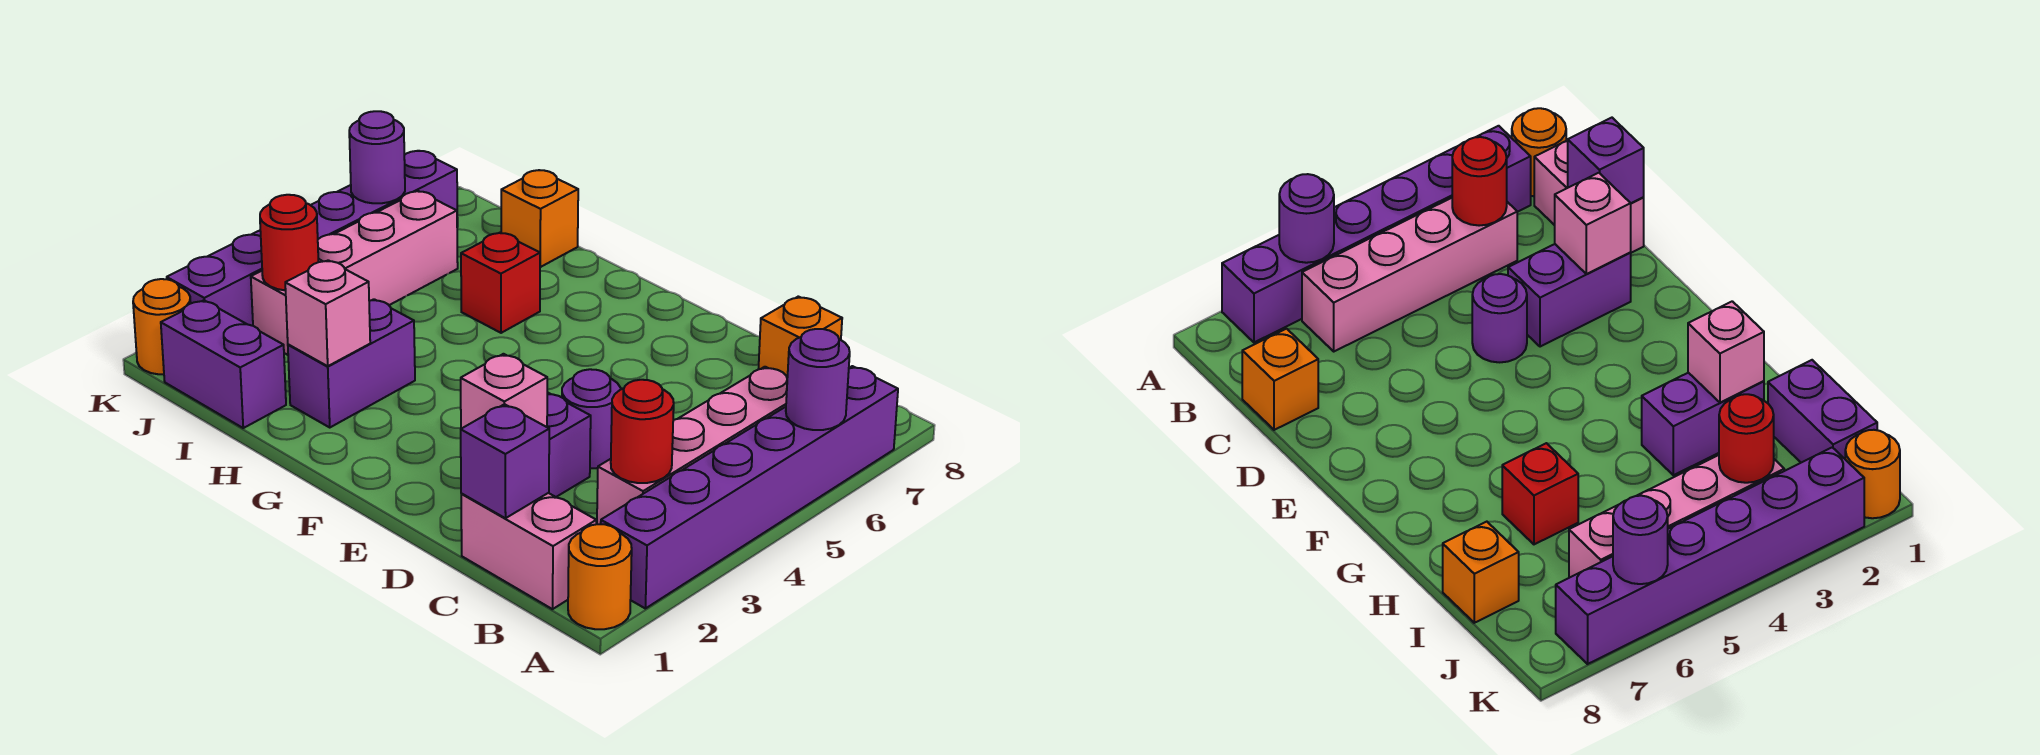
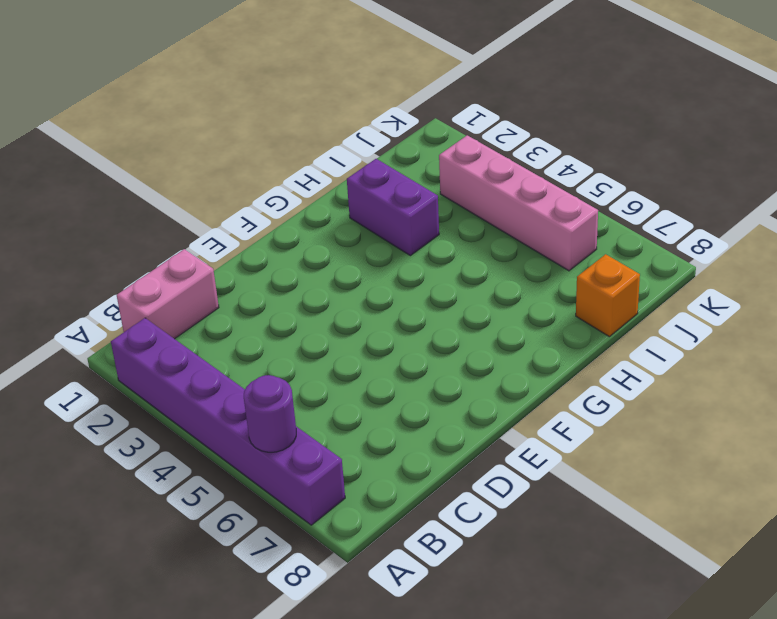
none -> orange round brick A1 level 1
none -> pink brick B3:B6 level 1
none -> orange brick C8 level 1

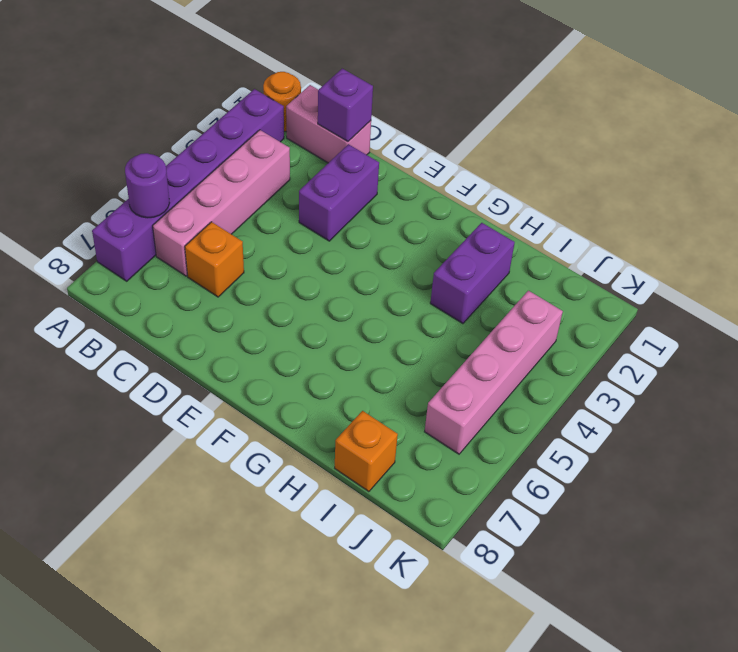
orange brick C6 level 1 -> orange brick C8 level 1
none -> purple round brick D4 level 1
none -> red brick H6 level 1
none -> purple brick I1:J1 level 1

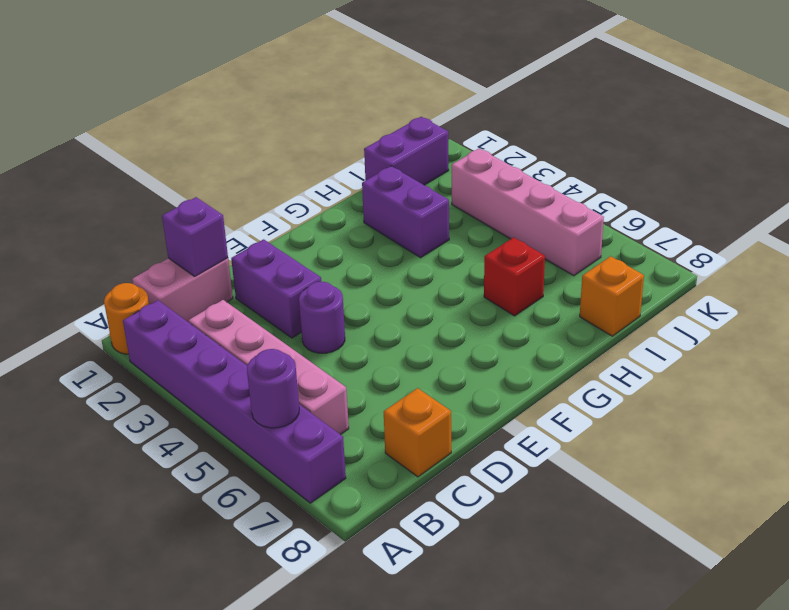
none -> orange round brick K1 level 1
none -> purple brick K2:K7 level 1
none -> red round brick B3 level 2

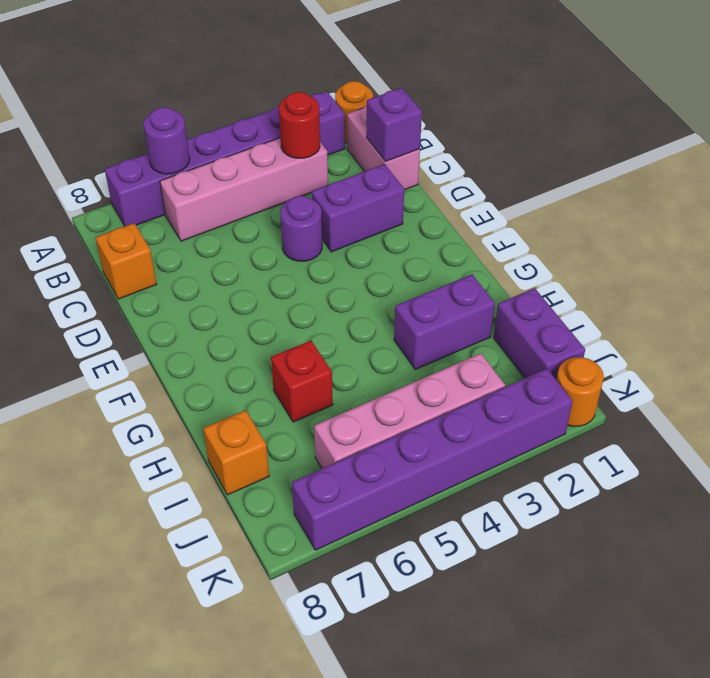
none -> pink brick D2 level 2
none -> pink brick H2 level 2
none -> red round brick J3 level 2

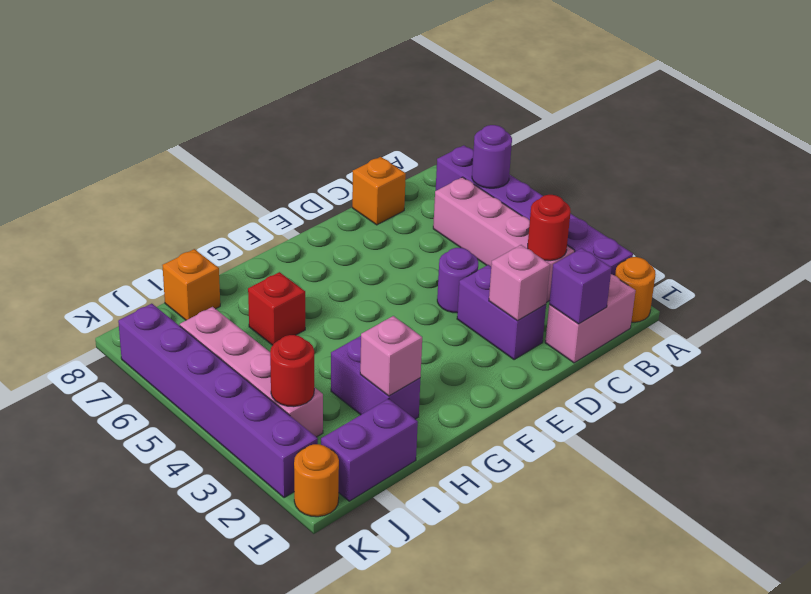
none -> purple round brick K6 level 2

